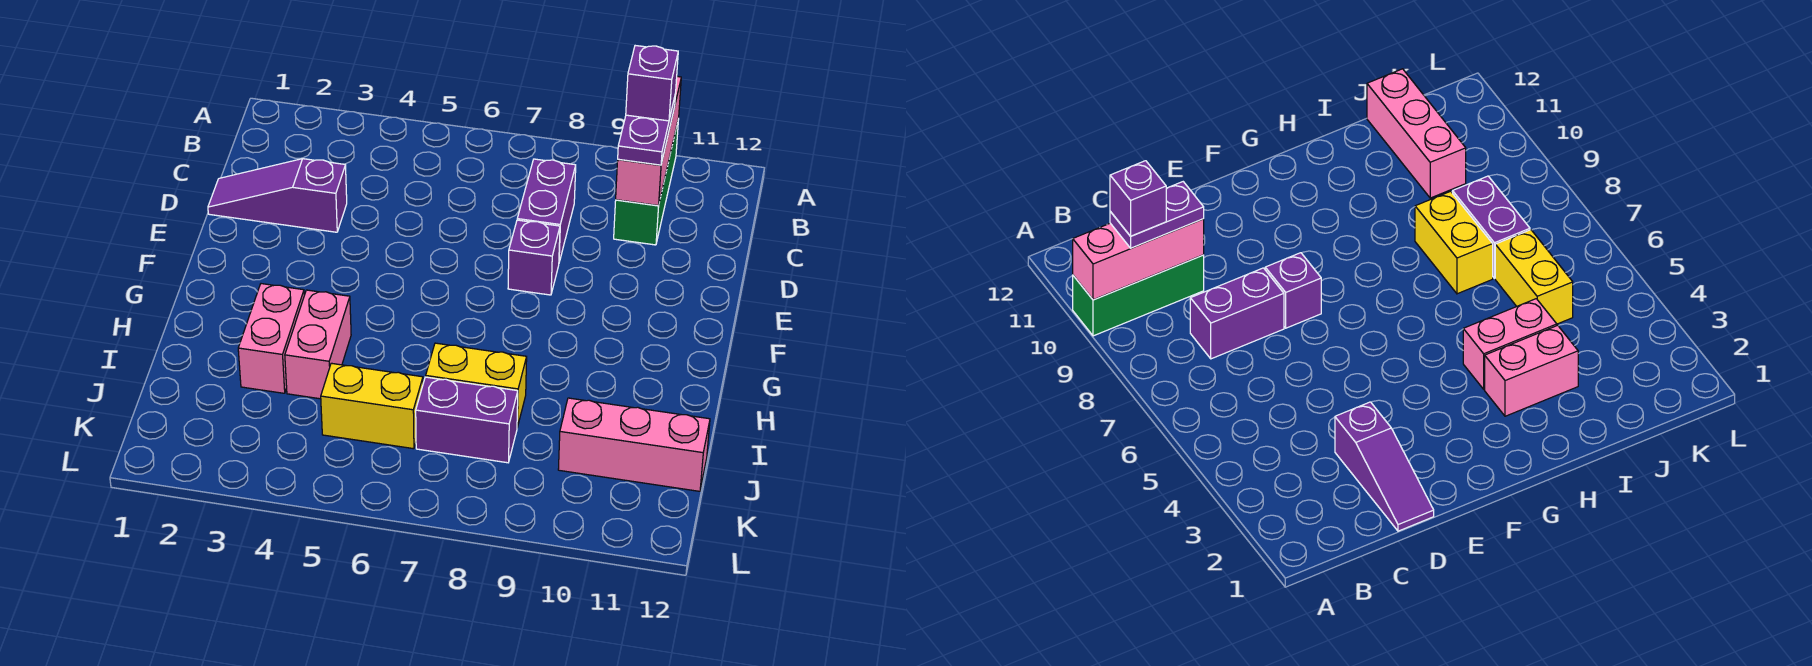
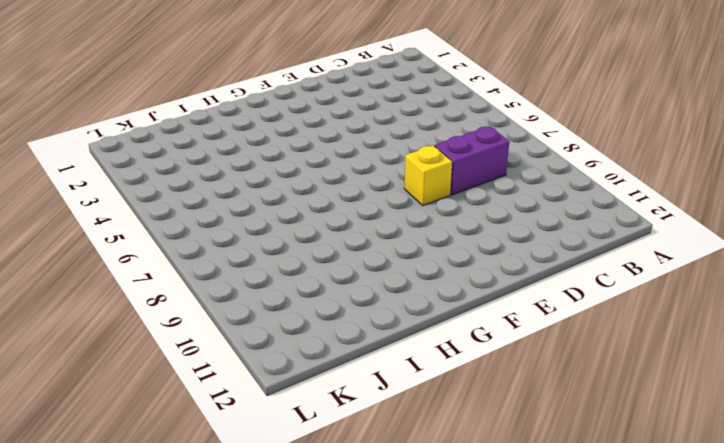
yellow brick E8 level 1 -> purple brick E8 level 1
none -> green brick A10:C10 level 1
none -> purple slope D1:D3 level 1 top 3
none -> pink brick H3:I3 level 1

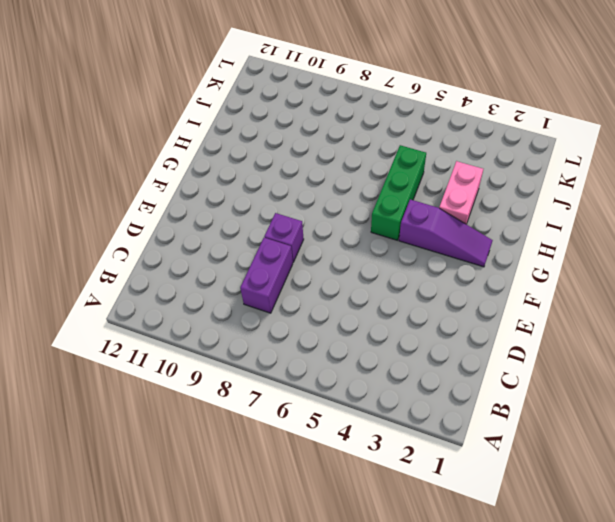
purple slope G2:G4 level 1 top 4 -> purple slope D1:D3 level 1 top 3
green brick G5:I5 level 1 -> green brick A10:C10 level 1
none -> pink brick H4:I4 level 1
none -> yellow brick I7:I8 level 1
none -> yellow brick J5:J6 level 1

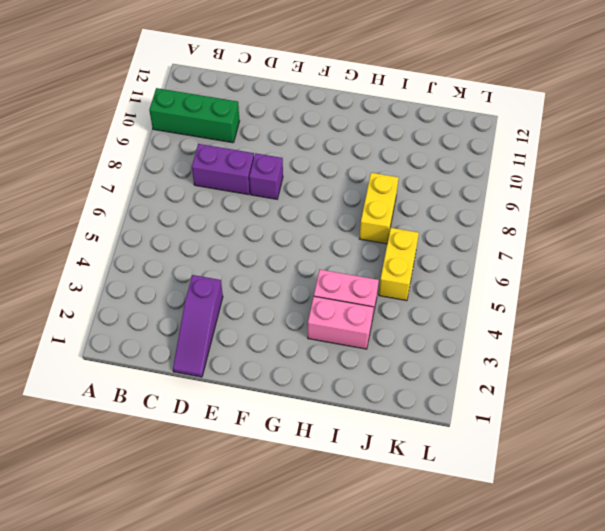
none -> purple brick J7:J8 level 1
none -> pink brick J10:J12 level 1
none -> pink brick A10:C10 level 2

